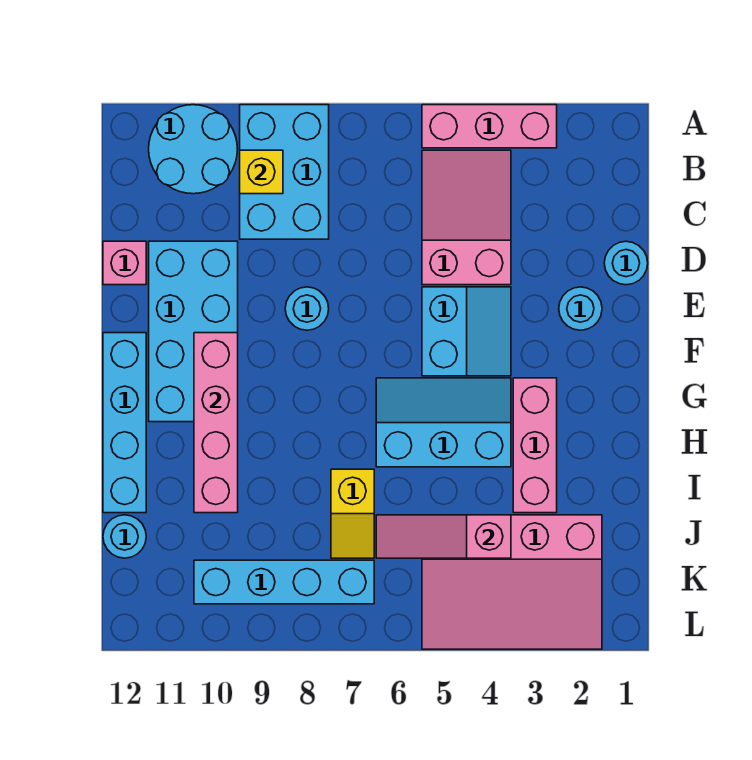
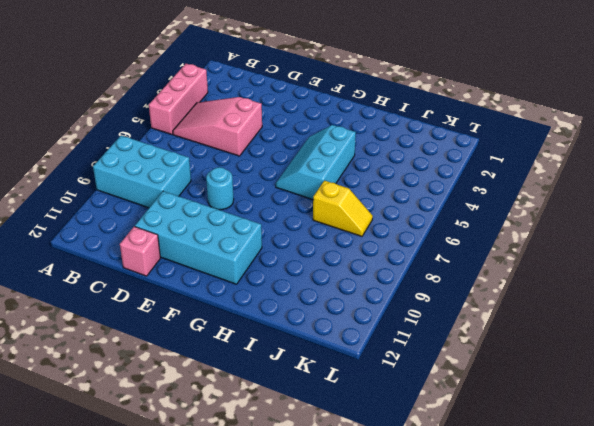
none -> cyan round brick A10:B11 level 1
none -> cyan round brick D1 level 1
none -> cyan round brick E2 level 1

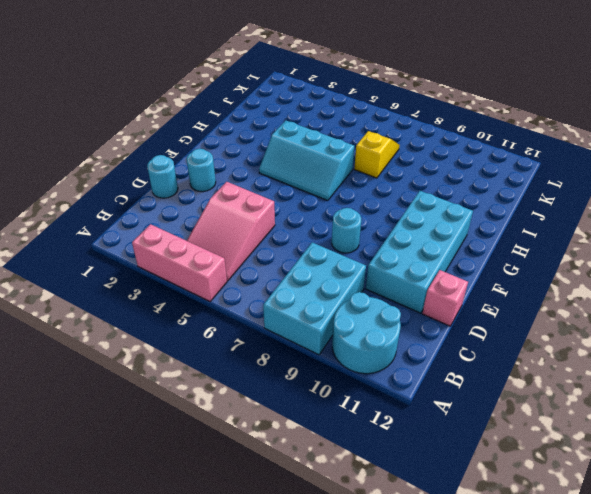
none -> cyan slope E4:F5 level 1 top 5
none -> cyan brick F12:I12 level 1
none -> pink brick G3:I3 level 1

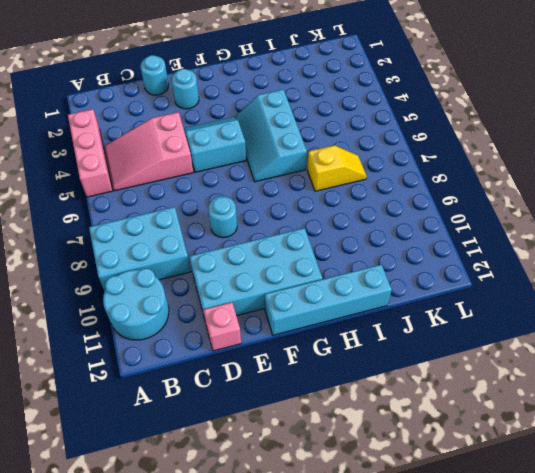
none -> pink brick G3:I3 level 1
none -> pink slope J2:L5 level 1 top J
none -> cyan round brick J12 level 1

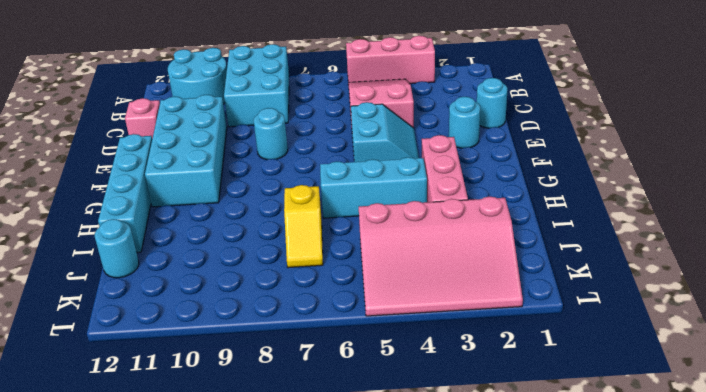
none -> cyan brick K7:K10 level 1
none -> yellow brick B9 level 2
none -> pink brick F10:I10 level 2

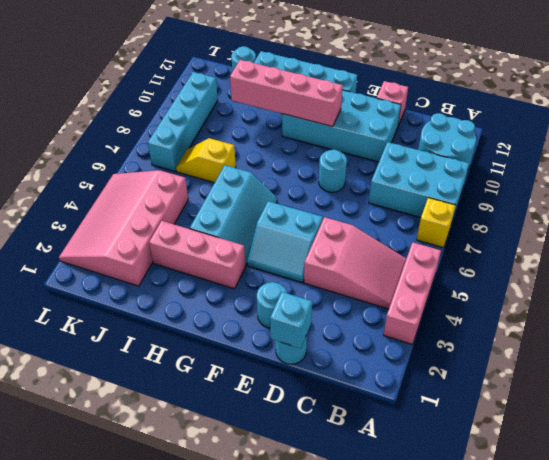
yellow brick A7 level 1 -> yellow brick B9 level 2
cyan brick D1 level 2 -> none
none -> pink slope J4:J6 level 2 top 4

